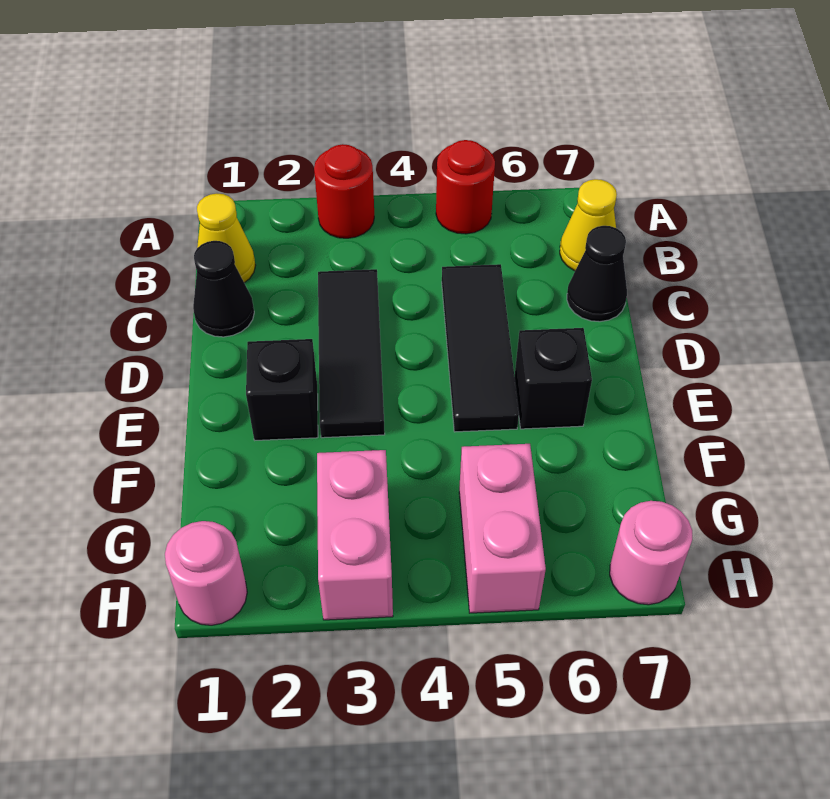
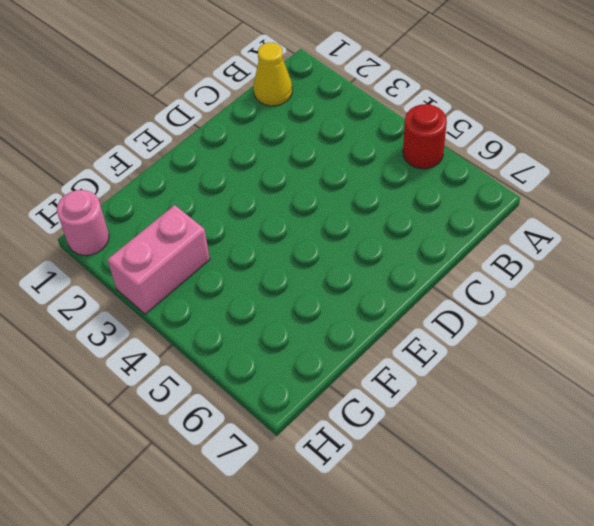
none -> red round brick A3 level 1
none -> yellow cone B7 level 1
none -> black cone C1 level 1

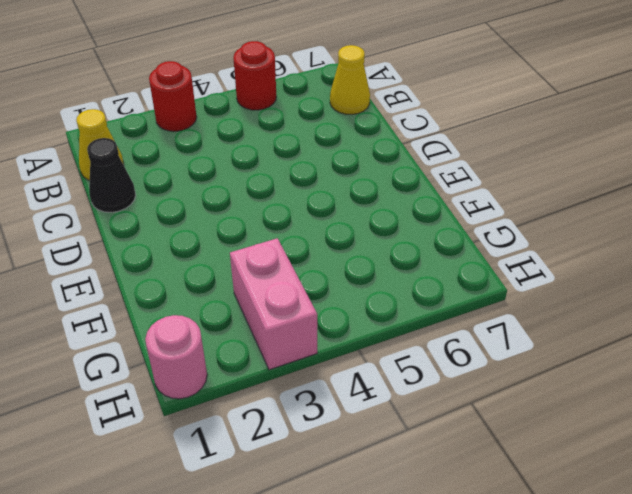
none -> black tile C3:E3 level 1
none -> black tile C5:E5 level 1
none -> black cone C7 level 1

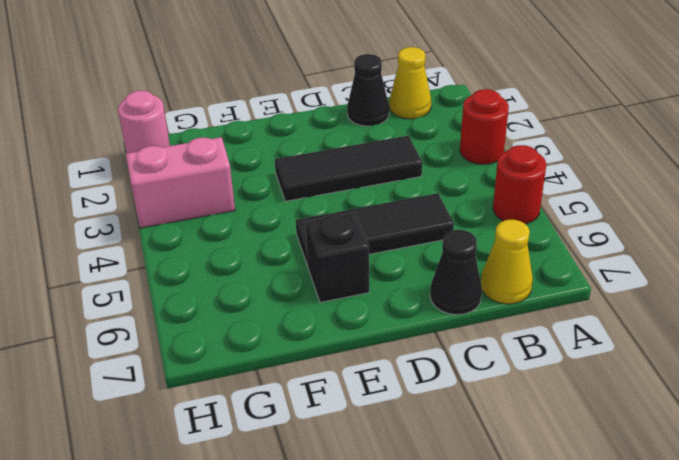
none -> black brick E2 level 1
none -> pink brick G5:H5 level 1
none -> pink round brick H7 level 1

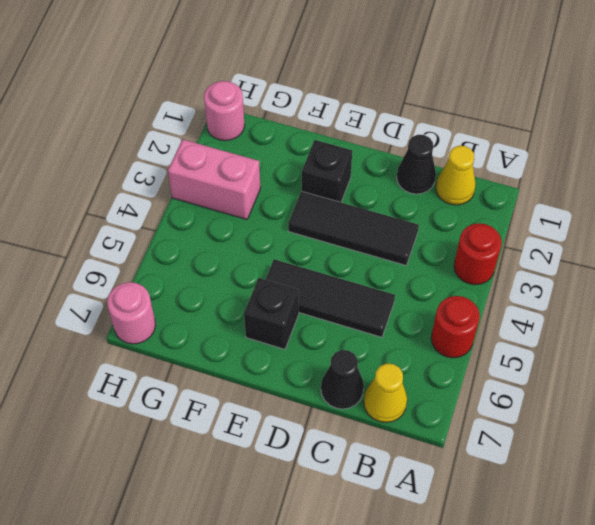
none -> pink brick G5:H5 level 1

